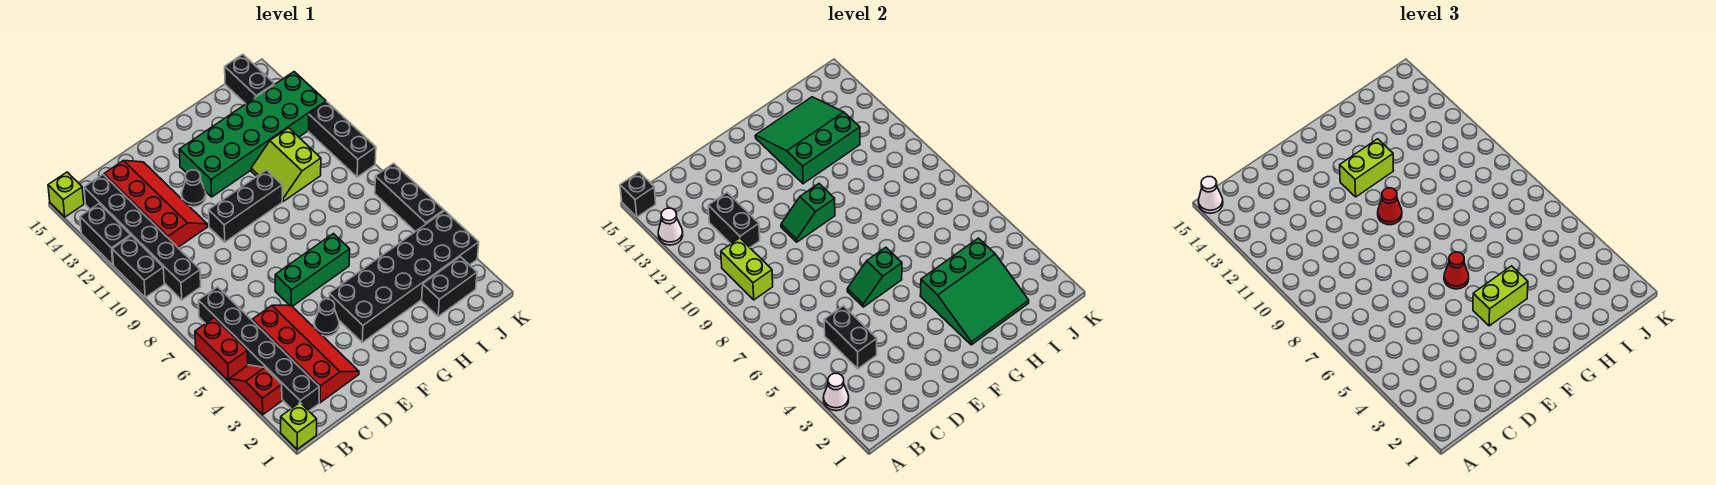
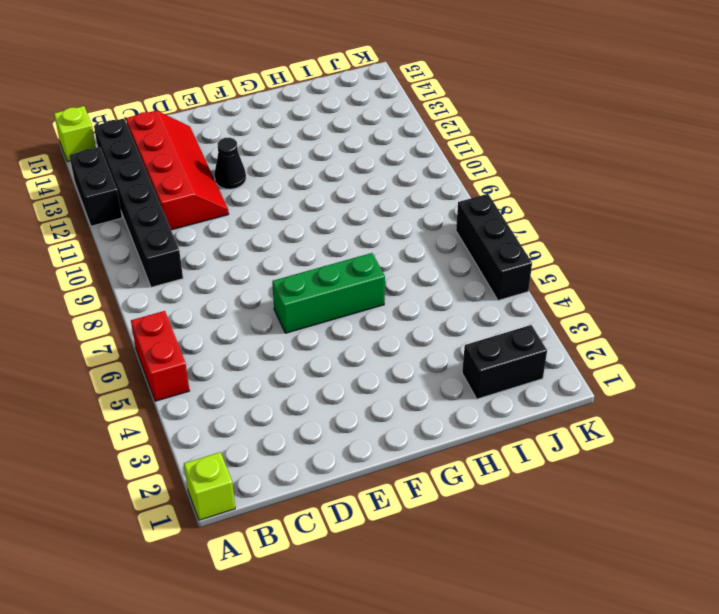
none -> red slope A3:A4 level 1 top 3
none -> black brick A10:A11 level 1
none -> black brick B2:B7 level 1
none -> red slope C2:D5 level 1 top C

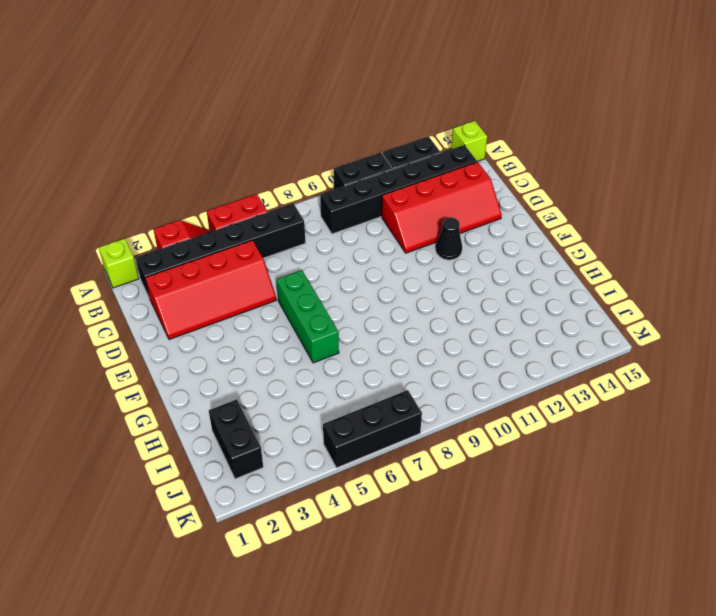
none -> black cone E4 level 1
none -> black brick E10:G10 level 1
none -> black brick F3:K4 level 1
none -> green brick F12:K13 level 1

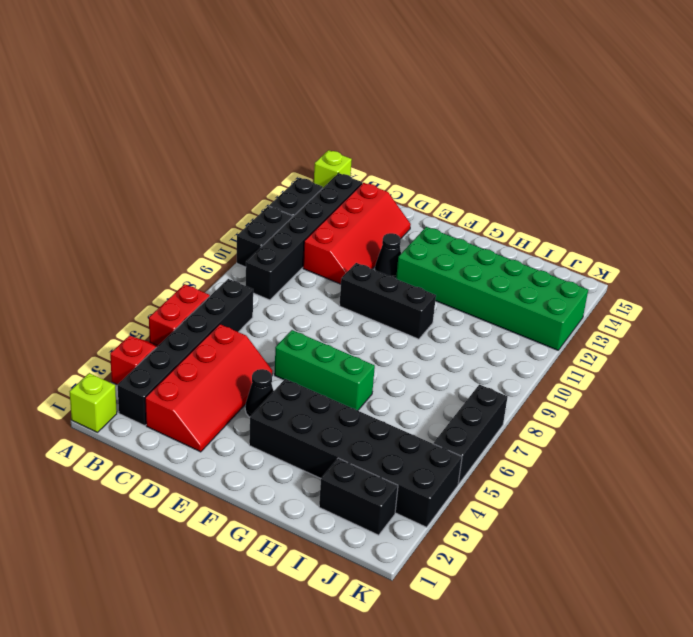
none -> lime slope H10:I11 level 1 top I
none -> black brick J14:J15 level 1
none -> black brick K9:K11 level 1
none -> white cone A3 level 2

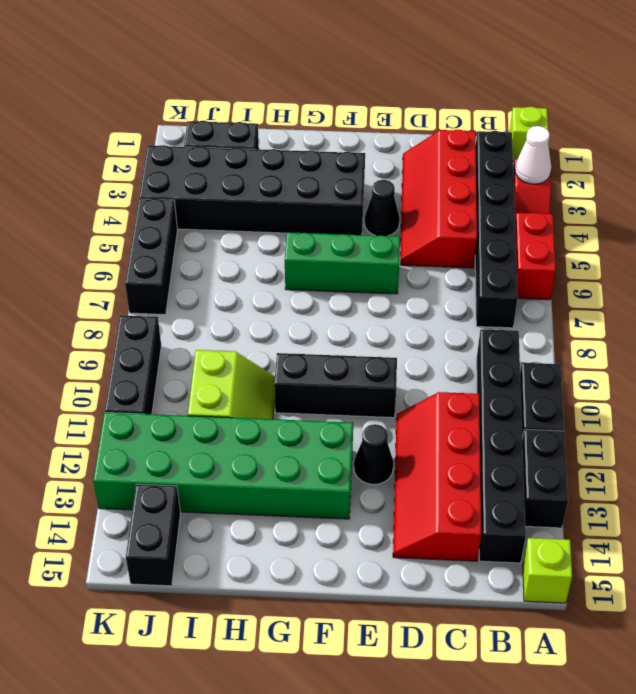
none -> white cone A13 level 2
none -> black brick A15 level 2
none -> lime brick B9:B10 level 2
none -> black brick C4:C5 level 2

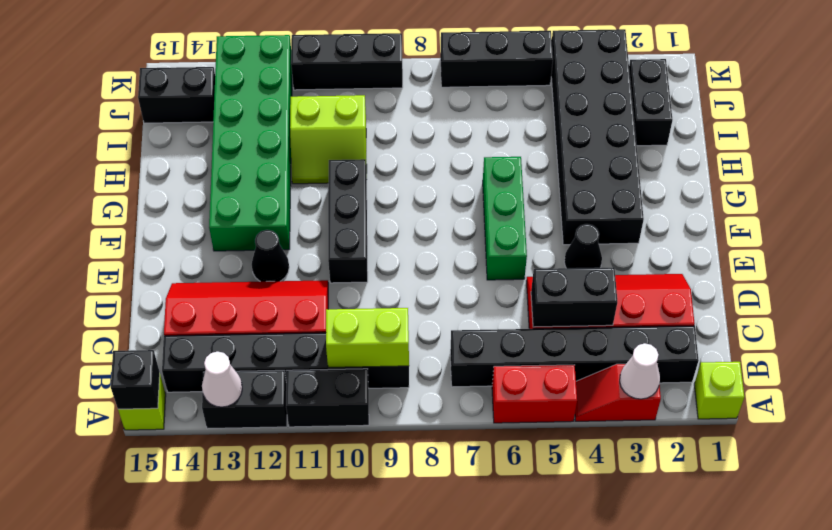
none -> black brick C11:C12 level 2
none -> green slope E6:F6 level 2 top F
none -> green slope E10:F10 level 2 top F
none -> green slope G2:I4 level 2 top 4

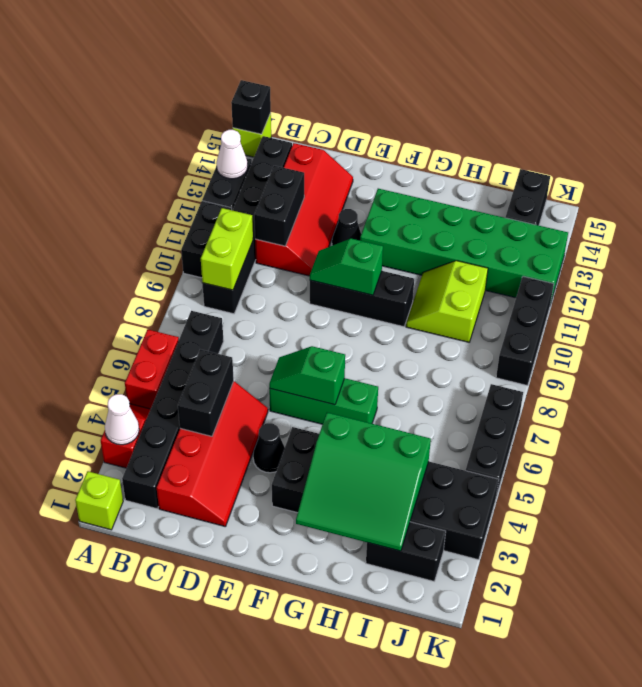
none -> green slope G12:I14 level 2 top 12
none -> white cone A15 level 3
none -> lime brick F4:G4 level 3
none -> red cone F6 level 3

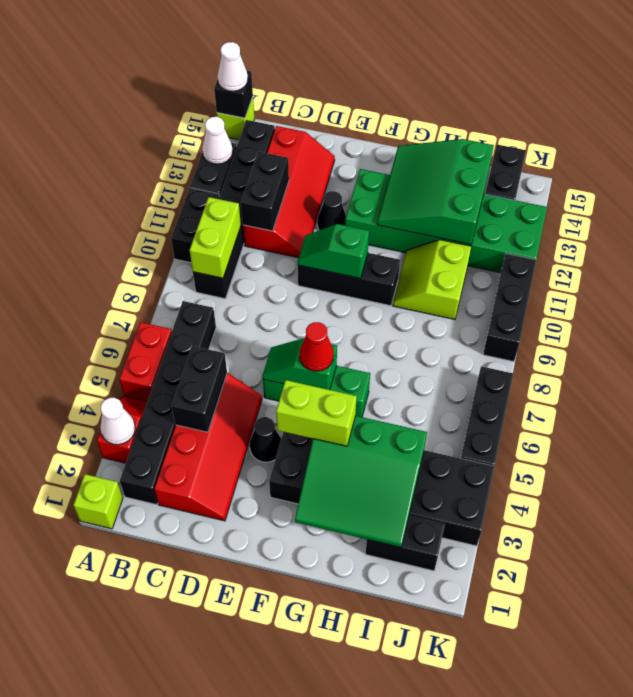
green slope G12:I14 level 2 top I -> green slope G12:I14 level 2 top 12
none -> red cone F10 level 3
none -> lime brick F12:G12 level 3

